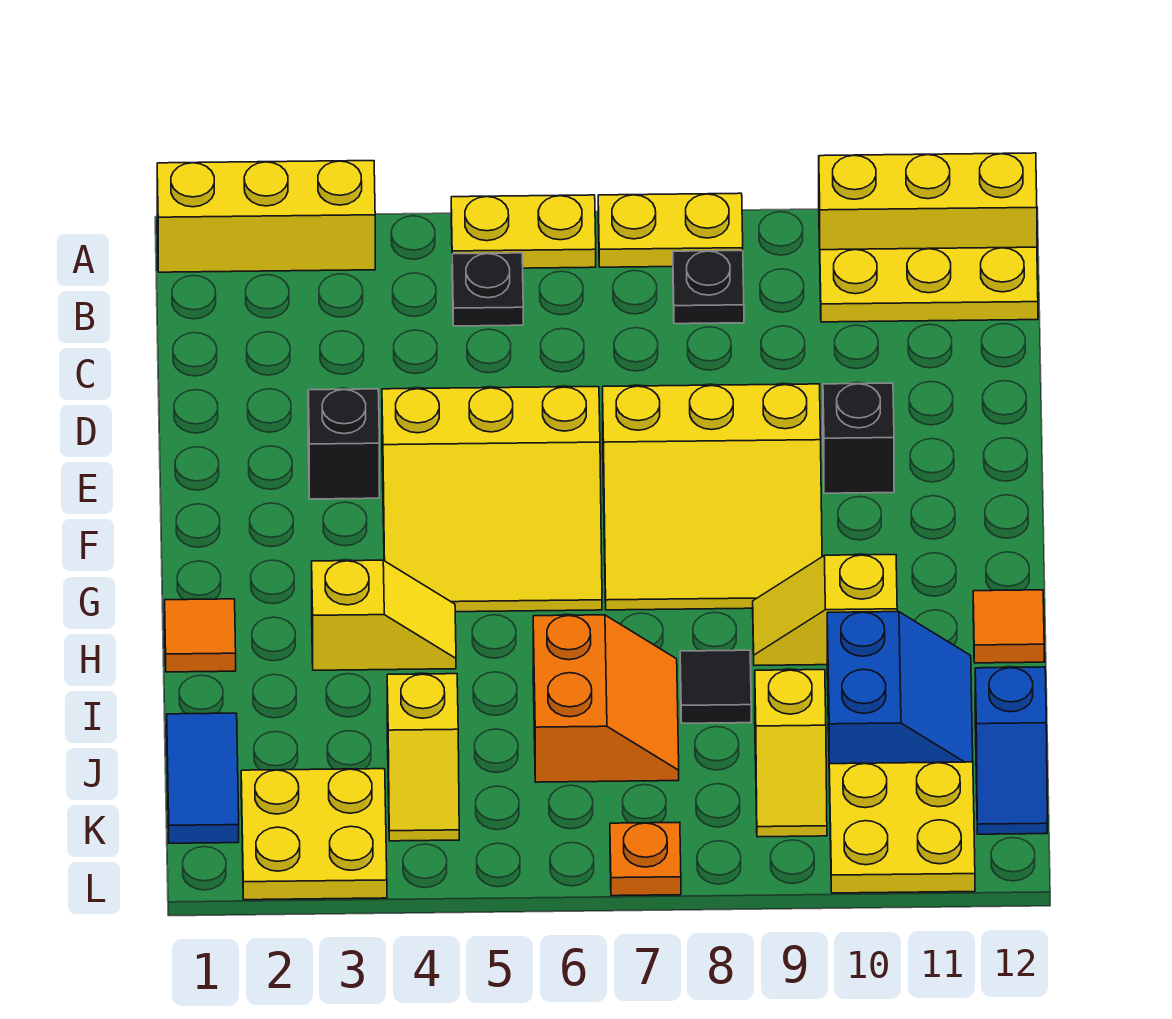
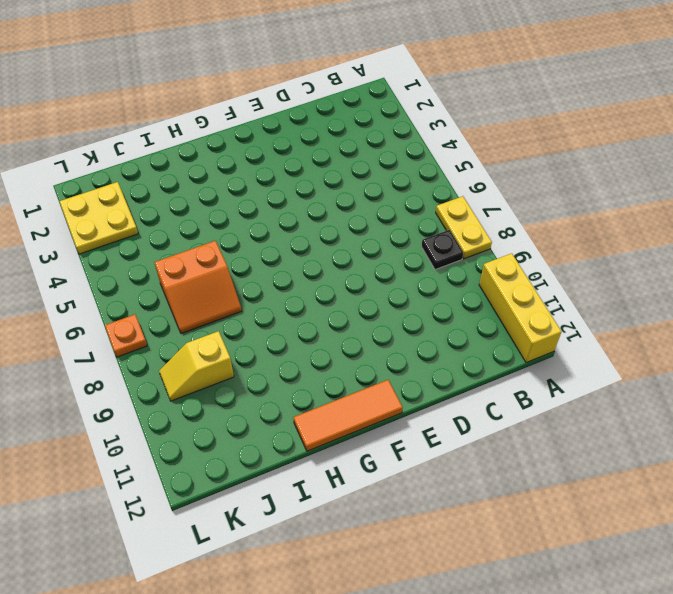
orange tile F12:H12 level 1 -> orange tile H12 level 1
none -> yellow brick A1:A3 level 1
none -> yellow plate A5:A6 level 1
none -> black plate B5 level 1

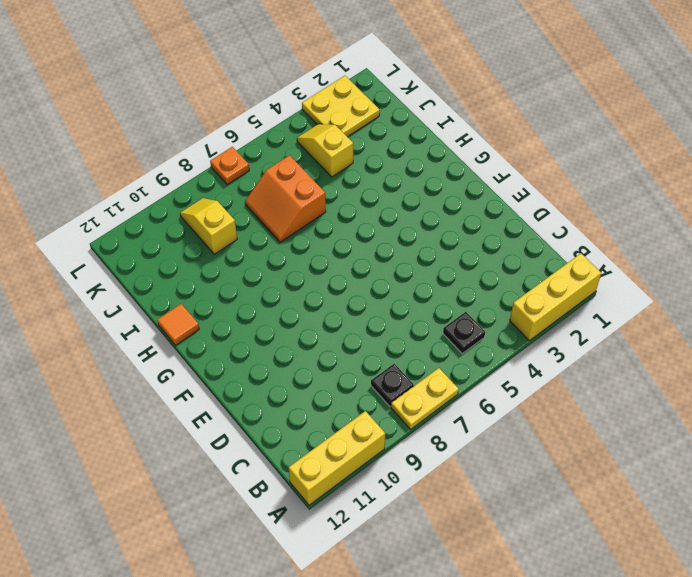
none -> yellow plate A5:A6 level 1
none -> yellow plate B10:B12 level 1
none -> black brick E3 level 1

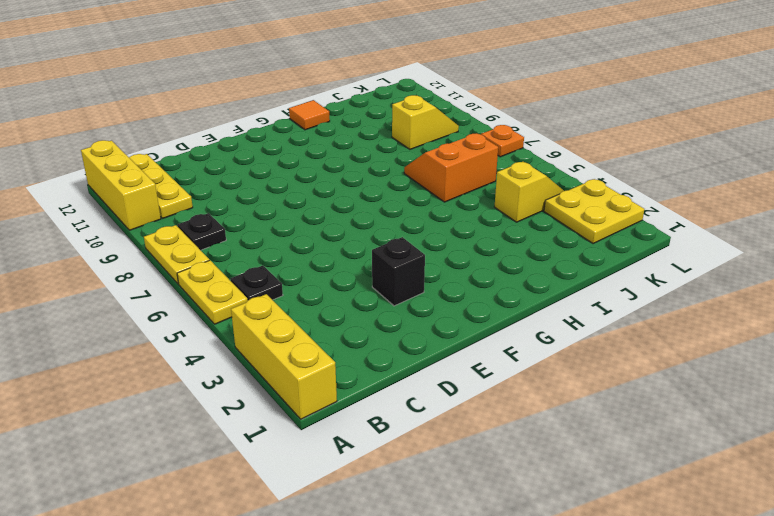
none -> yellow slope E4:G6 level 1 top E
none -> yellow slope E7:G9 level 1 top E
none -> black brick E10 level 1

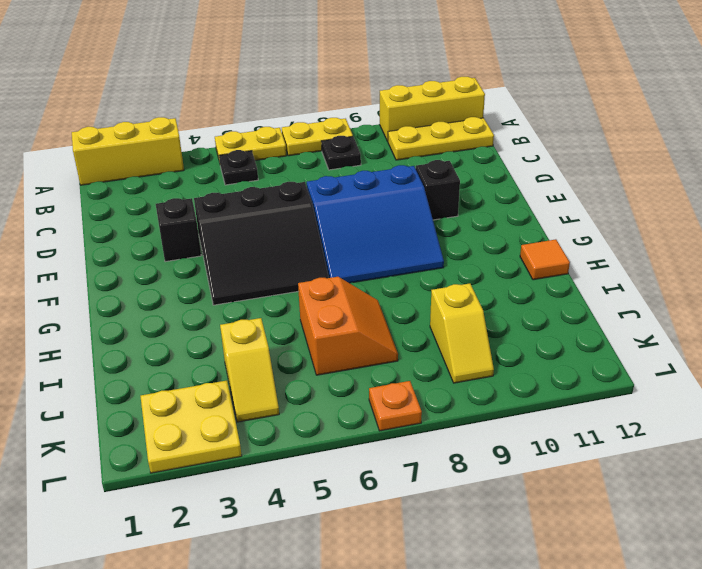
black slope E4:G6 level 1 top E -> yellow slope E4:G6 level 1 top E
blue slope E7:G9 level 1 top E -> yellow slope E7:G9 level 1 top E
none -> orange tile H1 level 1
none -> yellow slope H3:H4 level 1 top 3
none -> yellow slope H9:H10 level 1 top 10

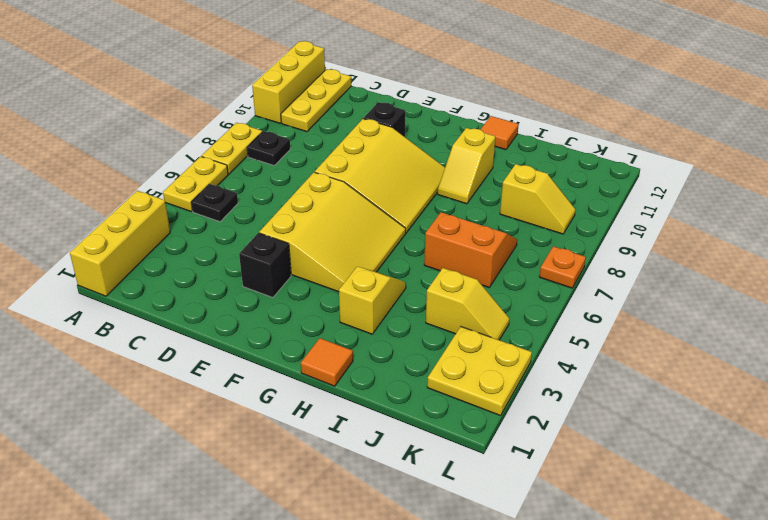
none -> black tile I8 level 1
none -> blue slope I10:J11 level 1 top 10
none -> blue tile J1:K1 level 1

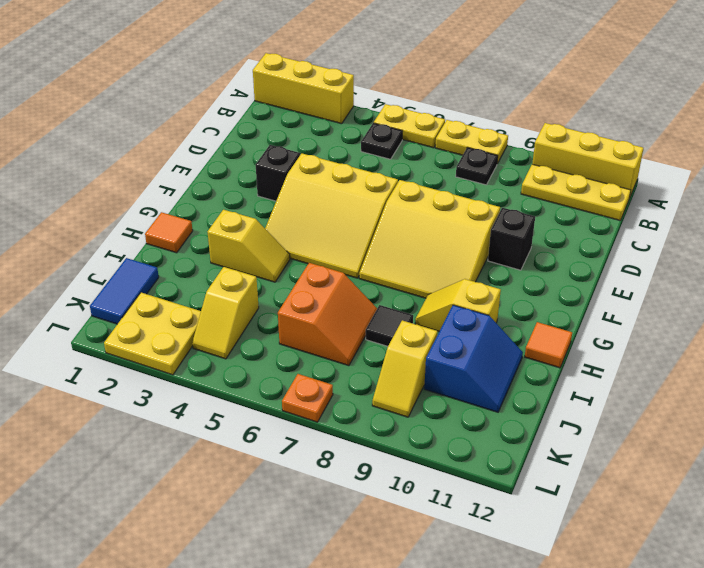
none -> blue slope J12:K12 level 1 top J
none -> yellow plate K10:L11 level 1

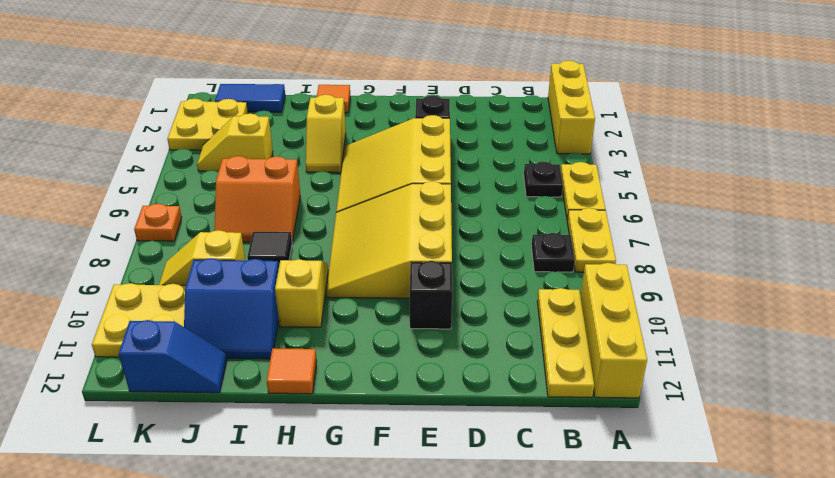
blue slope J12:K12 level 1 top K -> blue slope J12:K12 level 1 top J

